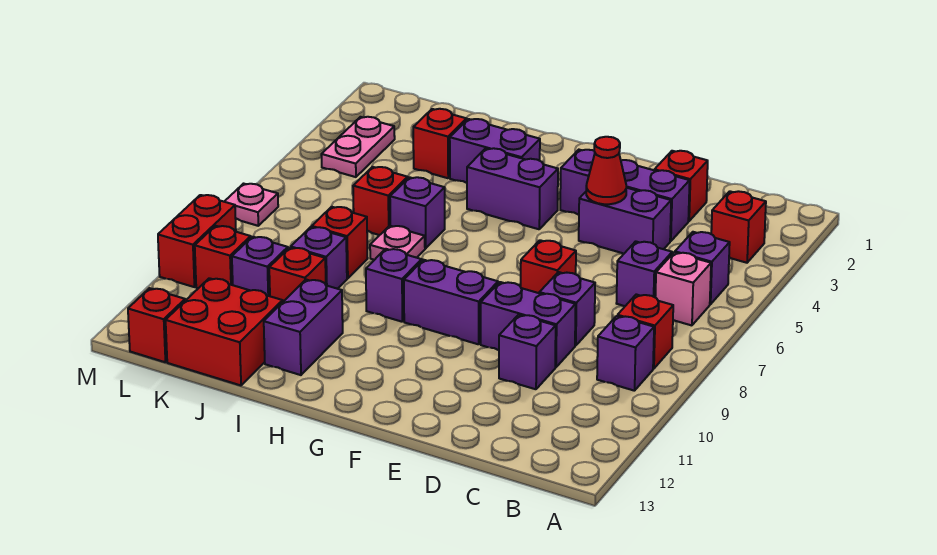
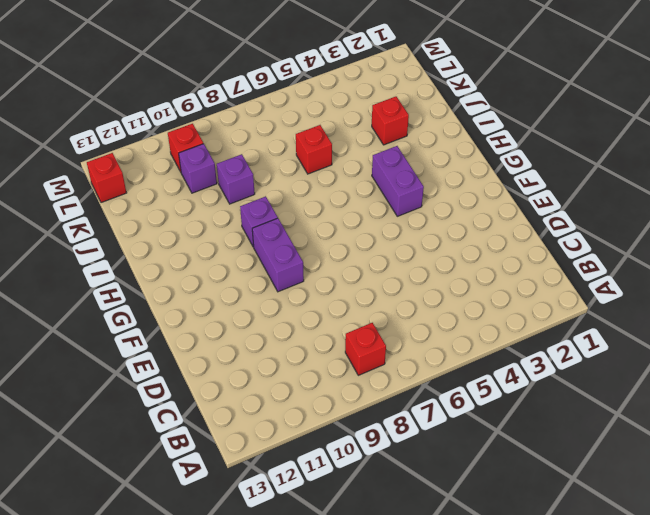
none -> red brick B3 level 1
none -> purple brick B5 level 1
none -> pink brick B6 level 1
none -> purple brick B9 level 1

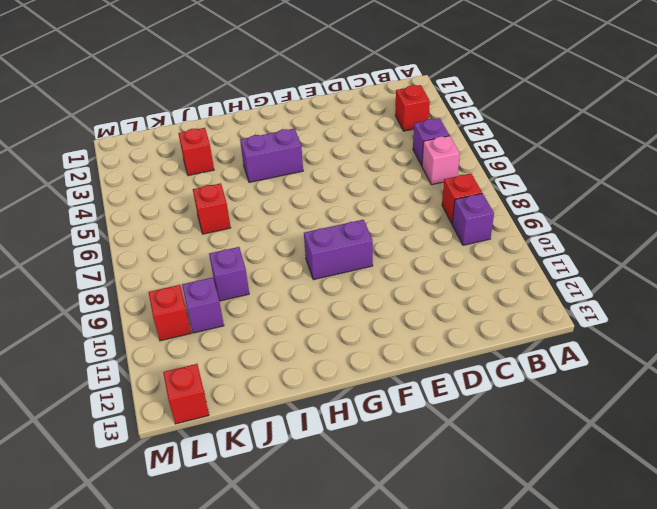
none -> purple brick C6 level 1
none -> red brick D2 level 1
none -> purple brick D3:F3 level 1
none -> purple brick D4:E4 level 1

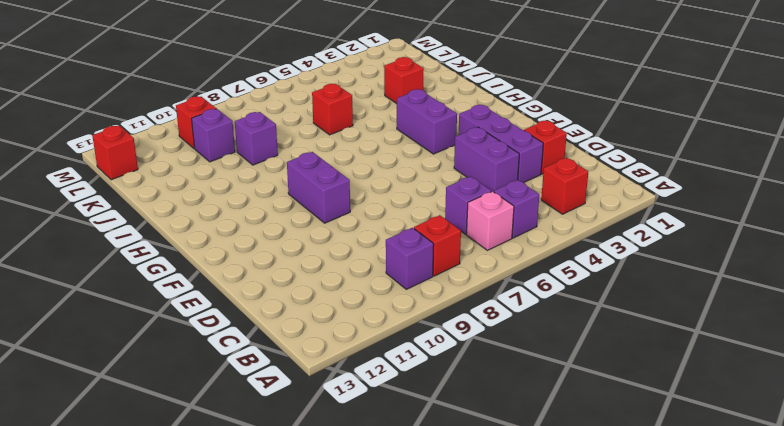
none -> purple brick D8 level 1
none -> purple brick D9:E9 level 1
none -> purple brick D10 level 1
none -> red brick E7 level 1

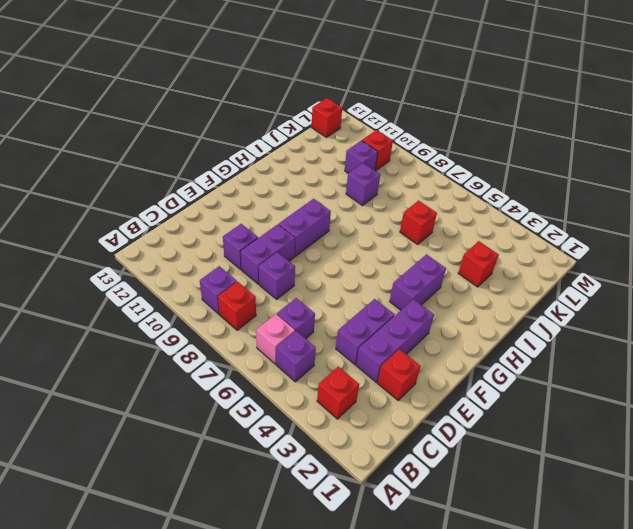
none -> red brick E7 level 1
none -> purple brick H3:I3 level 1
none -> purple brick H9 level 1
none -> purple brick I6 level 1

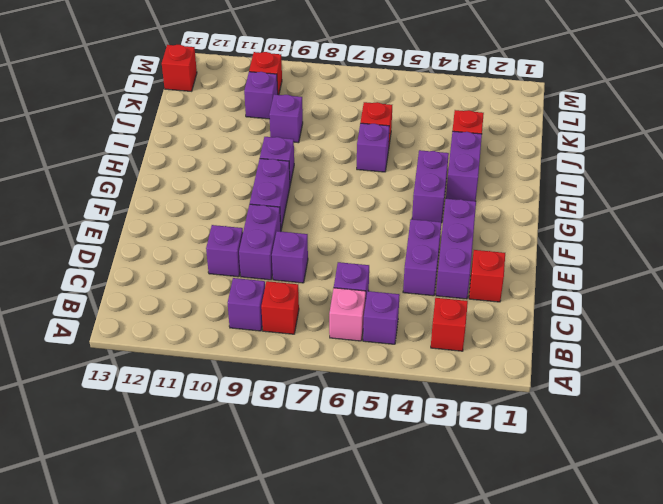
none -> red brick E7 level 1
none -> pink plate I7 level 1
none -> purple brick I11:I12 level 1
none -> red brick J8 level 1

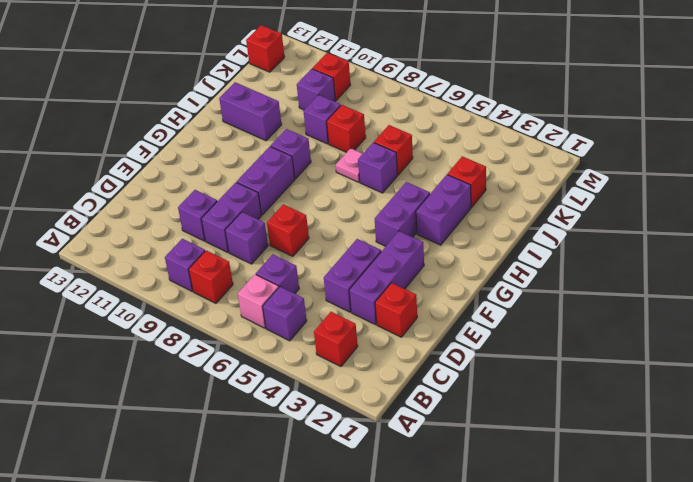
none -> red brick J10 level 1
none -> red brick J12:K13 level 1
none -> pink plate L3:L4 level 1
none -> pink plate M7 level 1

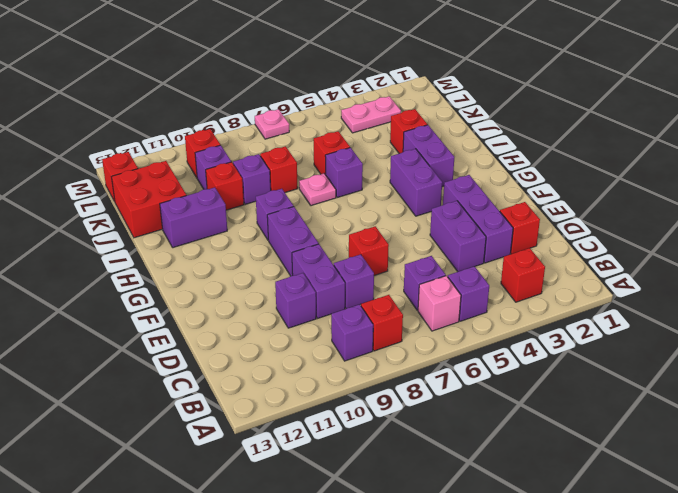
none -> red brick M9:M10 level 1
none -> red cone E4 level 2

